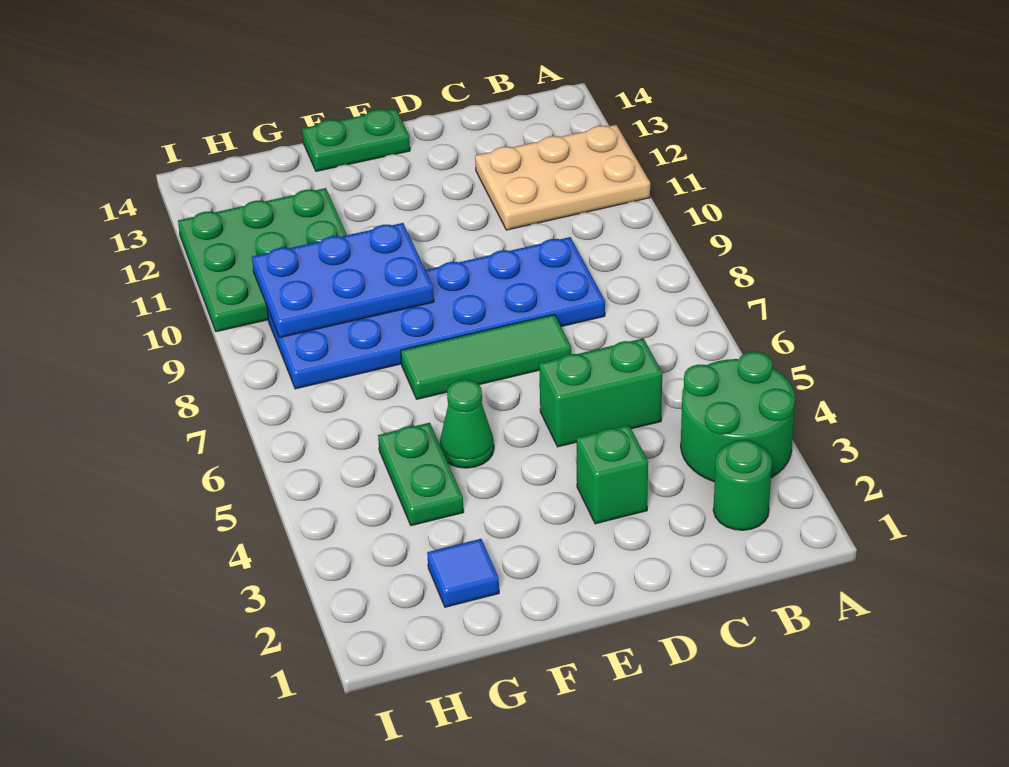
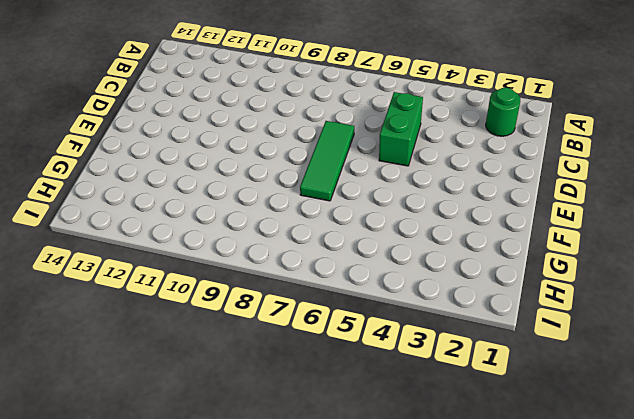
none -> green round brick A3:B4 level 1
none -> tan plate A11:C12 level 1
none -> blue plate C8:H9 level 1

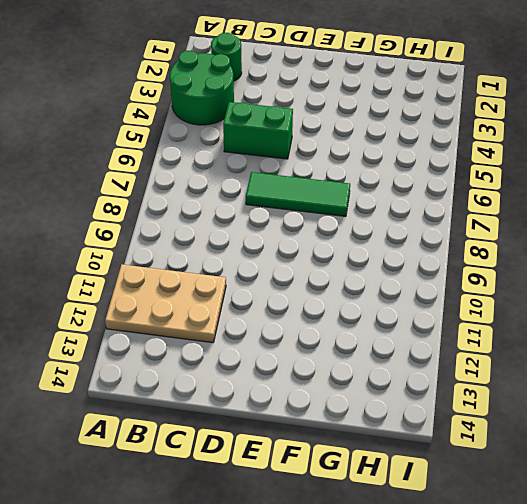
none -> blue plate C8:H9 level 1
none -> green brick D3 level 1
none -> green plate E14:F14 level 1

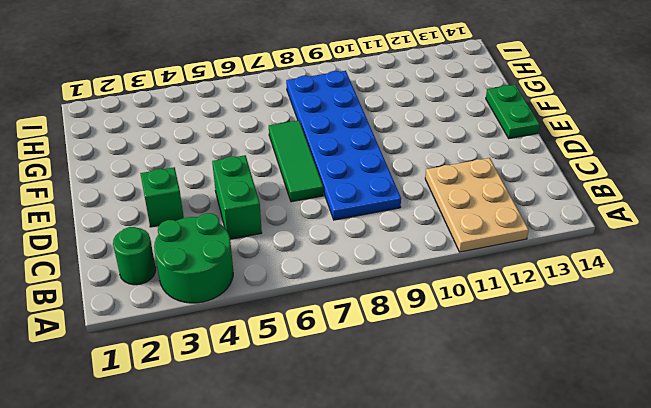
none -> green cone F5 level 1
none -> blue tile G2 level 1
none -> green plate G4:G5 level 1

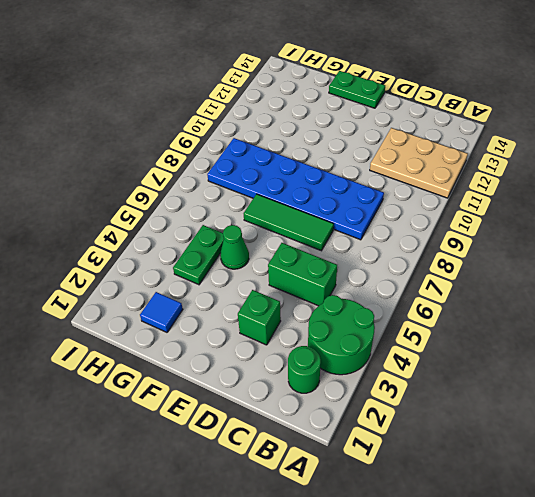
none -> green plate G10:I12 level 1
none -> blue plate F9:H10 level 2

